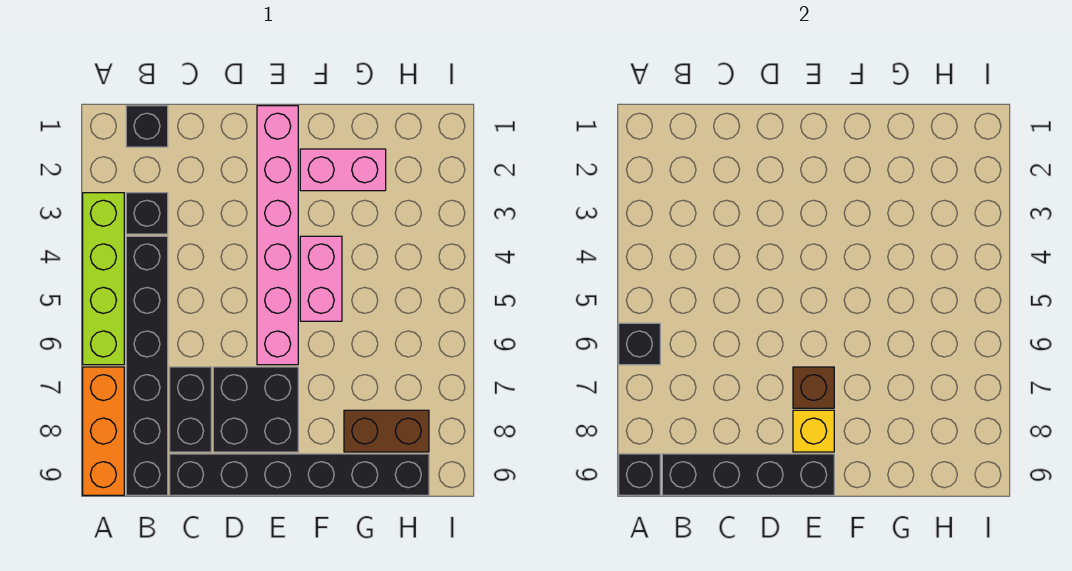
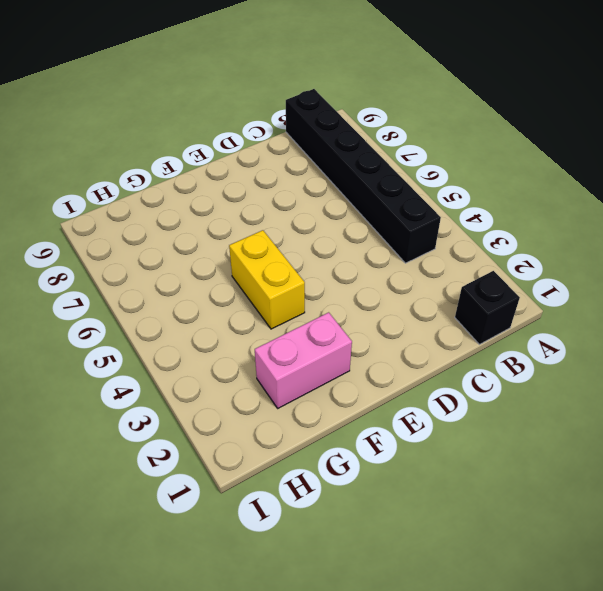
yellow brick F4:F5 level 1 -> pink brick F4:F5 level 1
none -> lime brick A3:A6 level 1
none -> orange brick A7:A9 level 1
none -> black brick B3 level 1

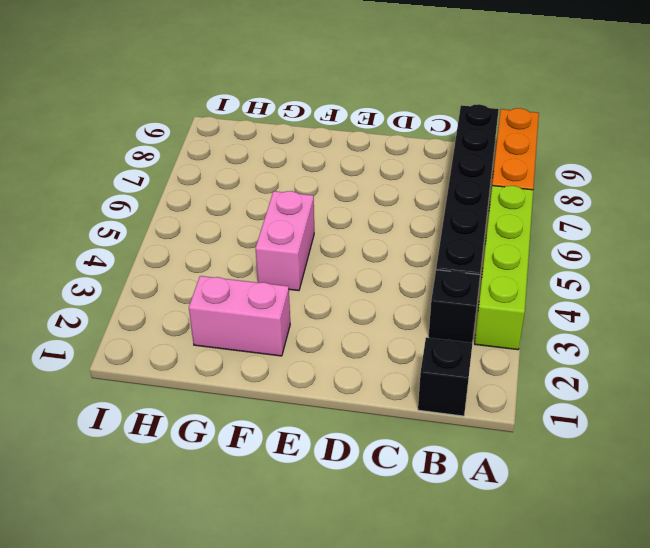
none -> black brick C7:C8 level 1
none -> black brick C9:H9 level 1
none -> black brick D7:E8 level 1

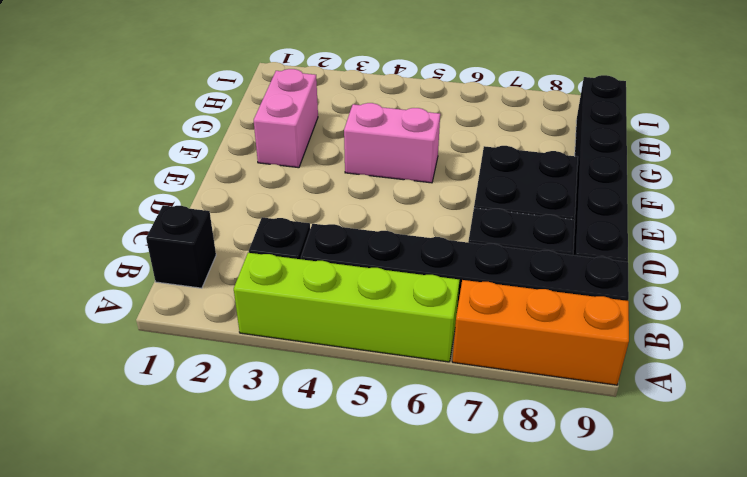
none -> pink brick E1:E6 level 1
none -> brown brick G8:H8 level 1
none -> black brick A6 level 2

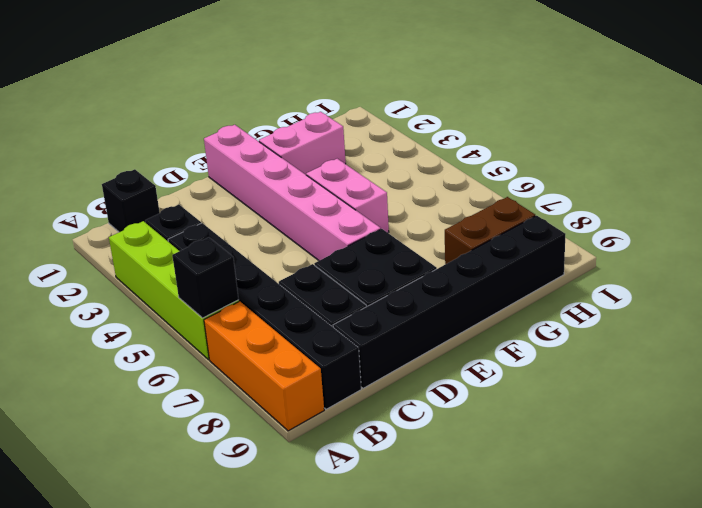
none -> black brick A9 level 2
none -> black brick B9:E9 level 2
none -> brown brick E7 level 2

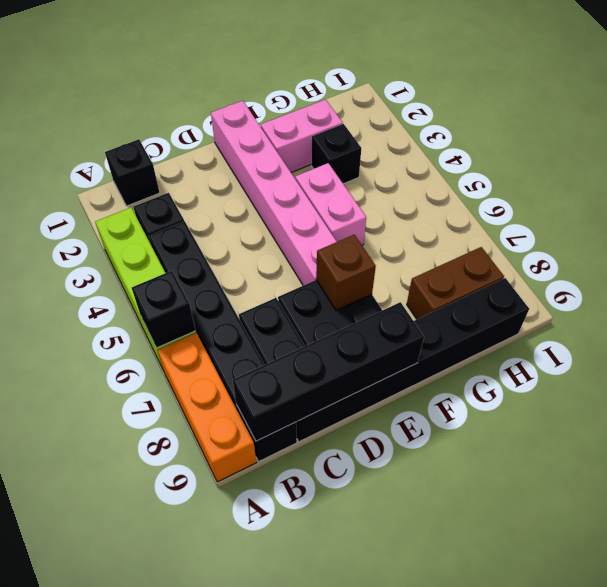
black brick G3 level 1 -> black brick A9 level 2
none -> yellow brick E8 level 2

